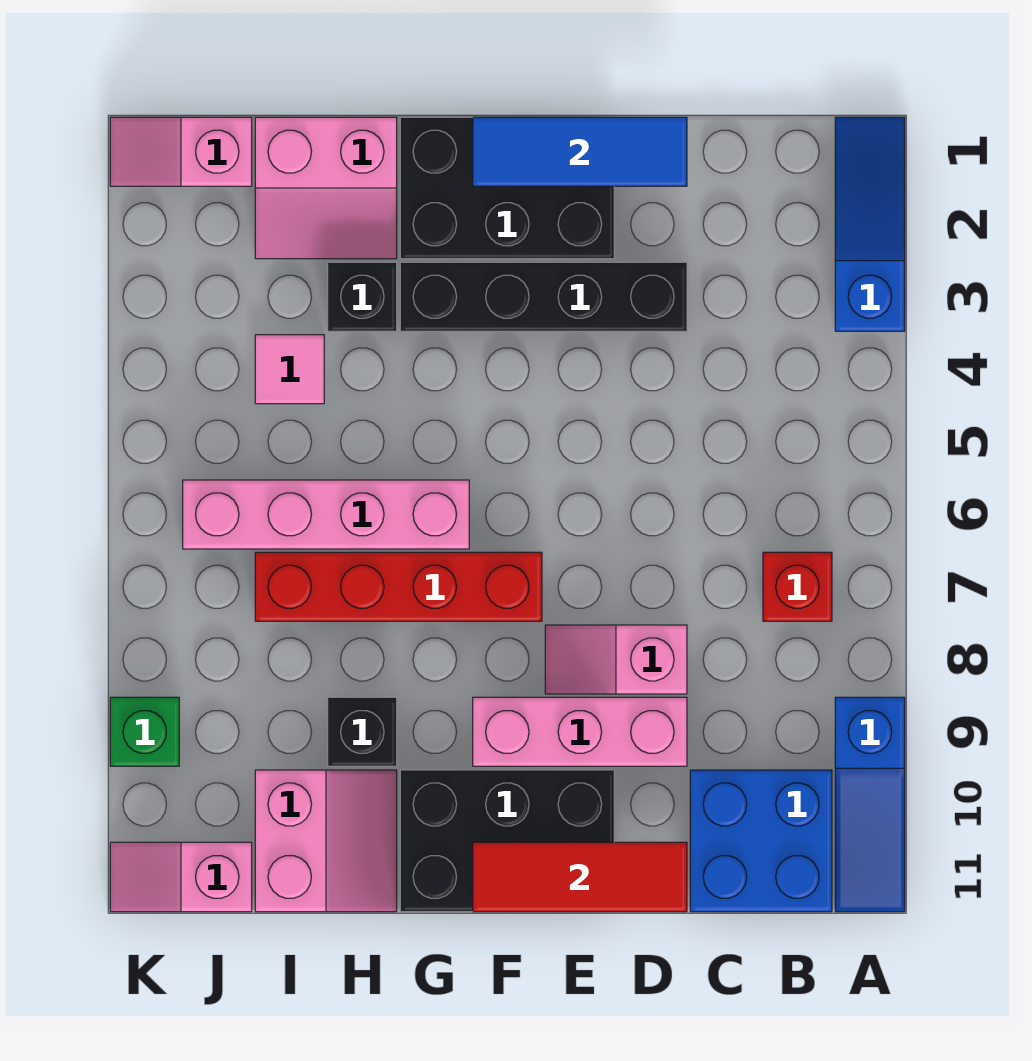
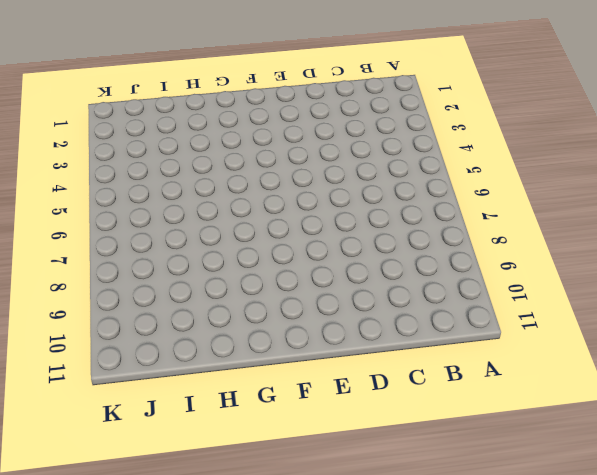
none -> blue slope A1:A3 level 1 top 3
none -> blue slope A9:A11 level 1 top 9
none -> red brick B7 level 1

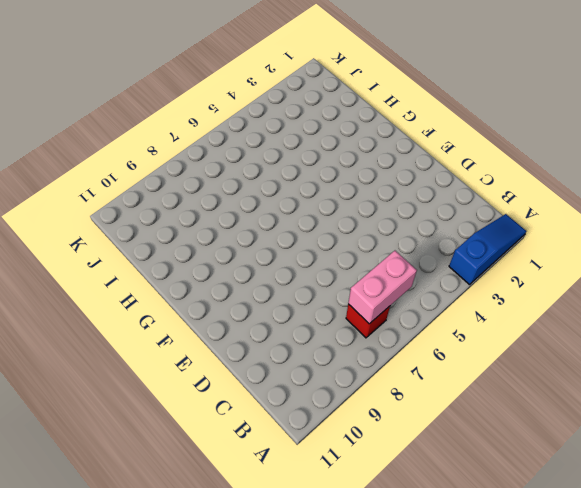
pink brick B6:B7 level 2 -> none
none -> blue slope A9:A11 level 1 top 9
none -> blue brick B10:C11 level 1
none -> black brick D3:G3 level 1

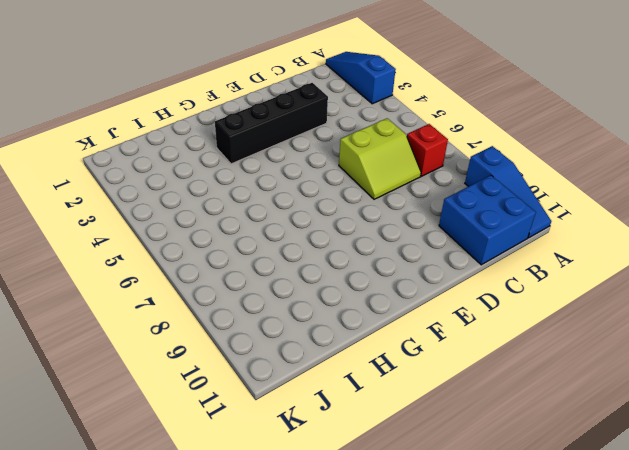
lime slope C6:D7 level 1 top 6 -> none
none -> pink slope D8:E8 level 1 top D
none -> pink brick D9:F9 level 1
none -> black brick E1:G2 level 1

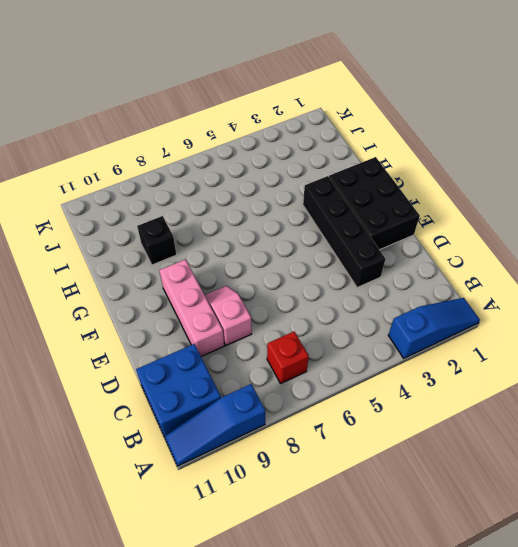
none -> black brick E10:G11 level 1
none -> red brick F7:I7 level 1
none -> pink brick G6:J6 level 1

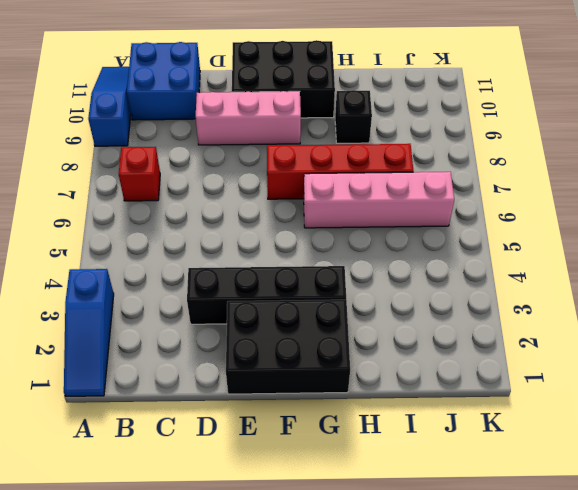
none -> pink slope D8:E8 level 1 top D
none -> pink slope H1:I2 level 1 top 1
none -> black brick H3 level 1

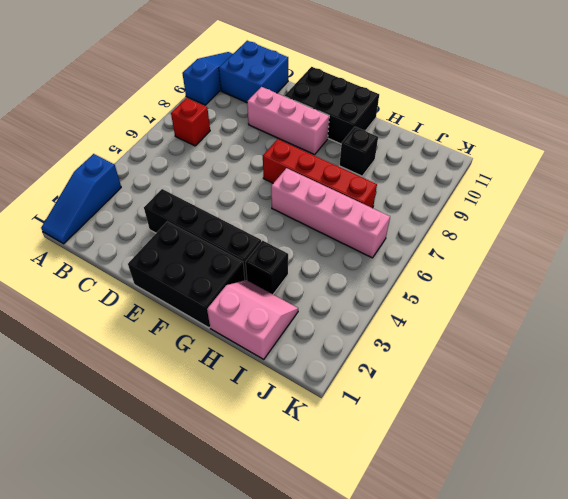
none -> pink slope D8:E8 level 1 top D
none -> pink slope H10:I11 level 1 top I
none -> pink tile I4 level 1

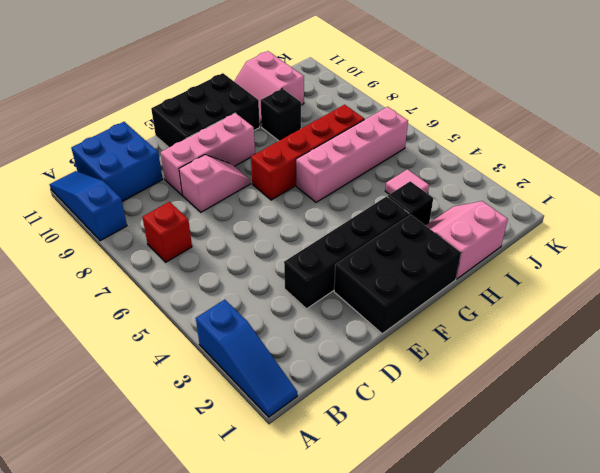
none -> pink slope J1:K1 level 1 top J
none -> pink slope J11:K11 level 1 top J
none -> green brick K9 level 1

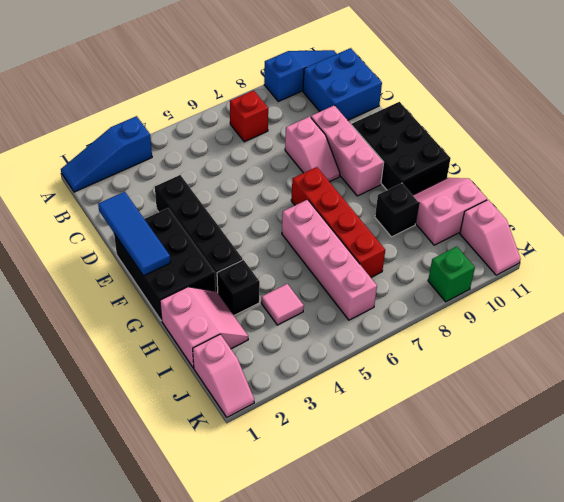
none -> red tile D11:F11 level 2

